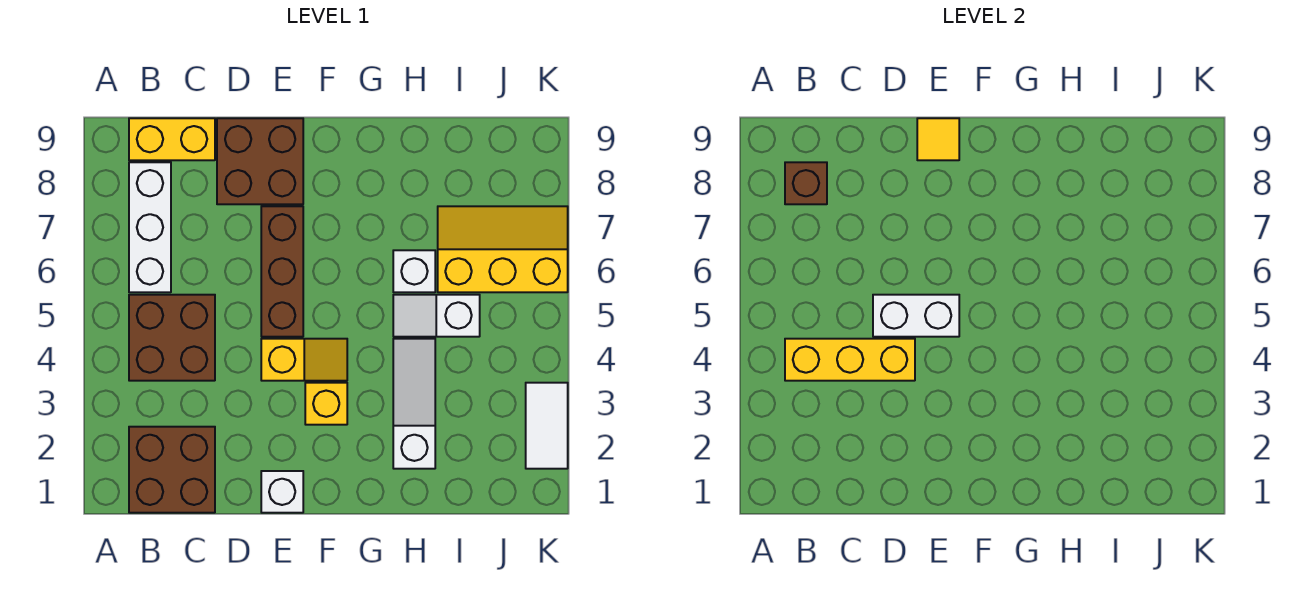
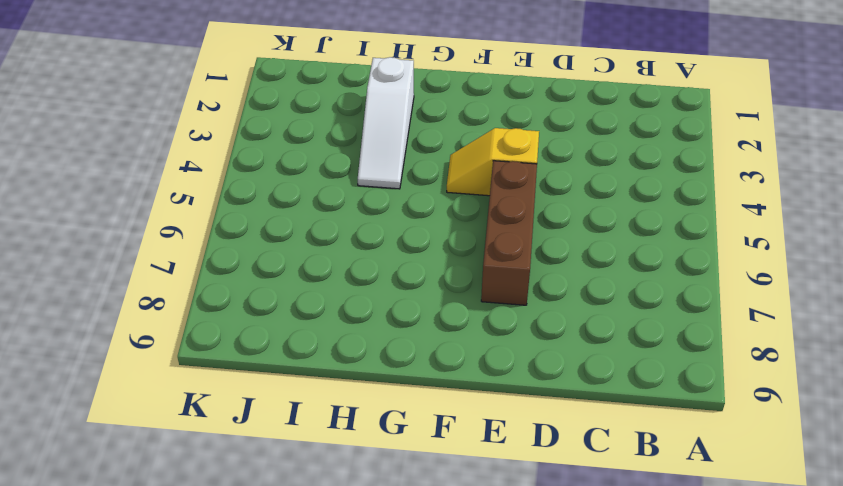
none -> brown brick B1:C2 level 1
none -> brown brick B4:C5 level 1
none -> white brick B6:B8 level 1

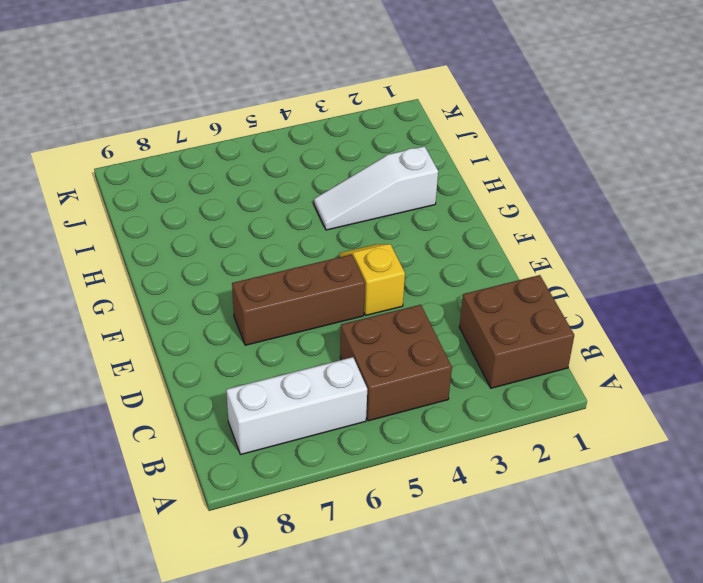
none -> yellow brick B9:C9 level 1
none -> brown brick D8:E9 level 1
none -> white brick E1 level 1

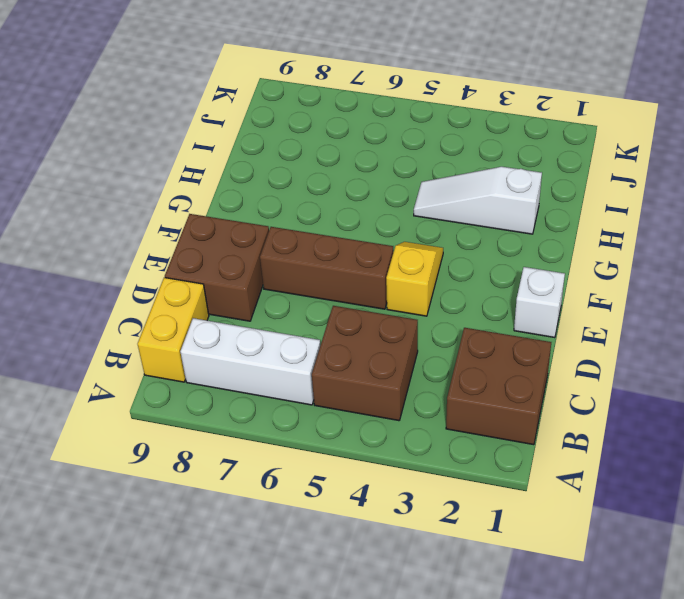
none -> yellow brick F3 level 1
none -> white slope H5:I5 level 1 top I
none -> white brick H6 level 1

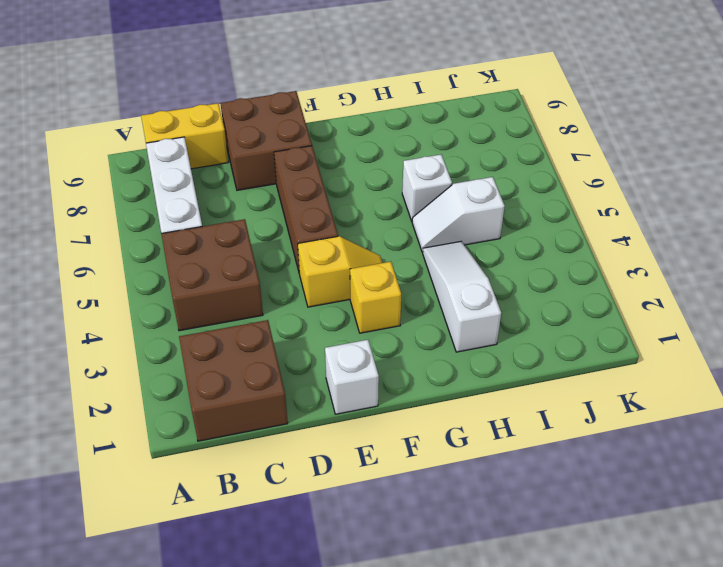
none -> yellow slope I6:K7 level 1 top 6
none -> white tile K2:K3 level 1
none -> yellow brick B4:D4 level 2

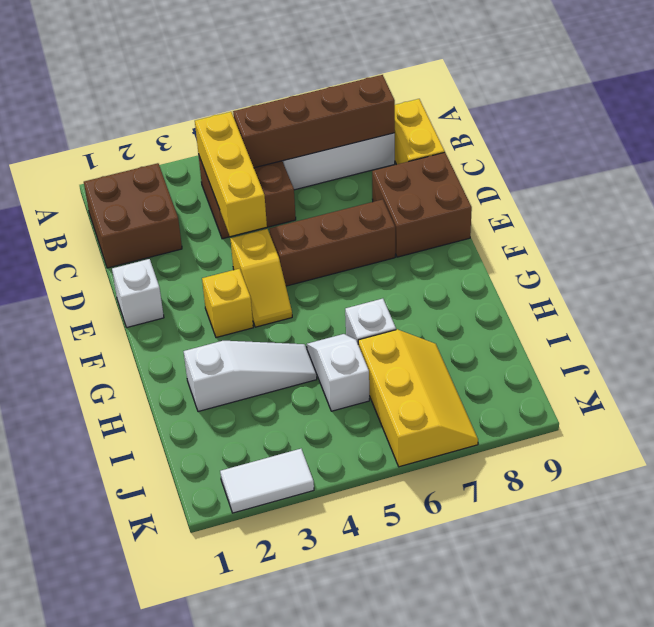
brown brick B5:B8 level 2 -> brown brick B8 level 2
none -> white brick D5:E5 level 2
none -> yellow tile E9 level 2

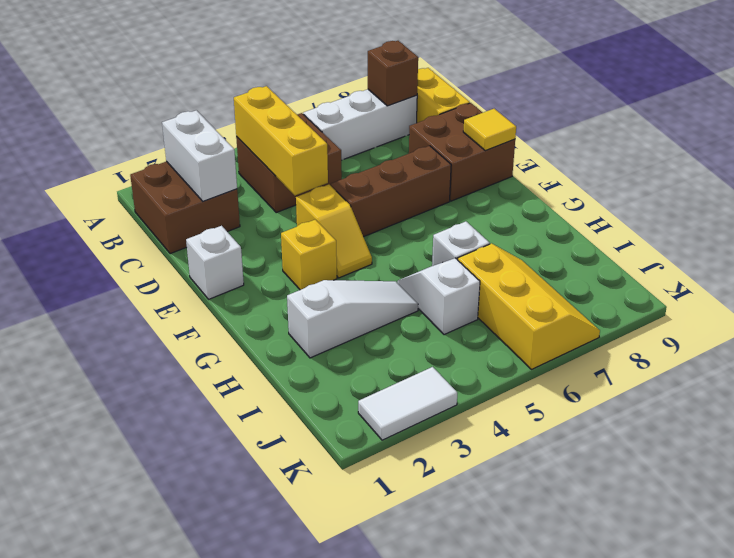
white brick B2:C2 level 2 -> white brick D5:E5 level 2

